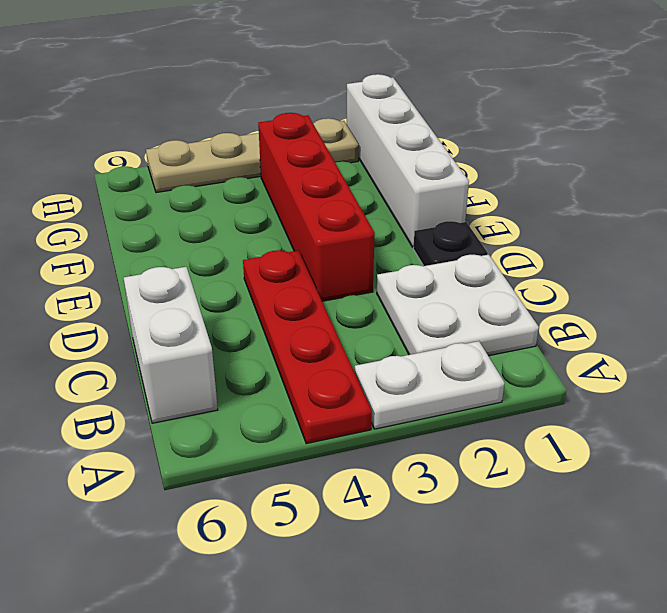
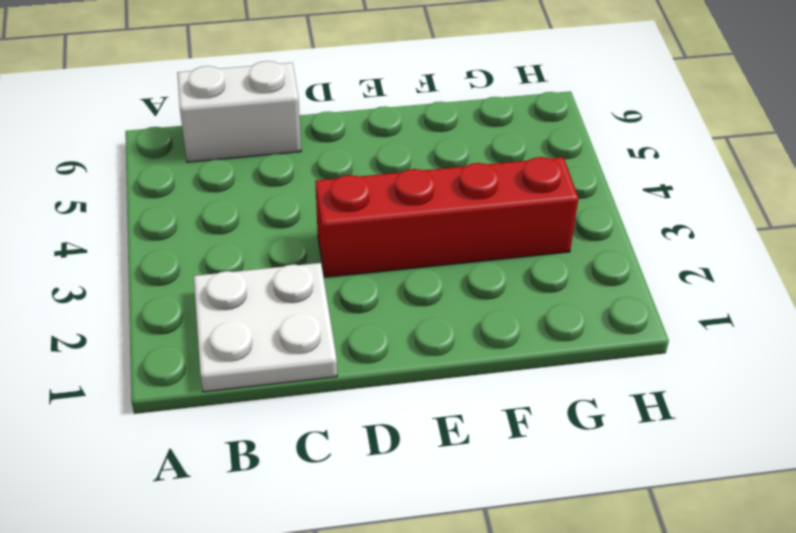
none -> white plate A2:A3 level 1
none -> red plate A4:D4 level 1

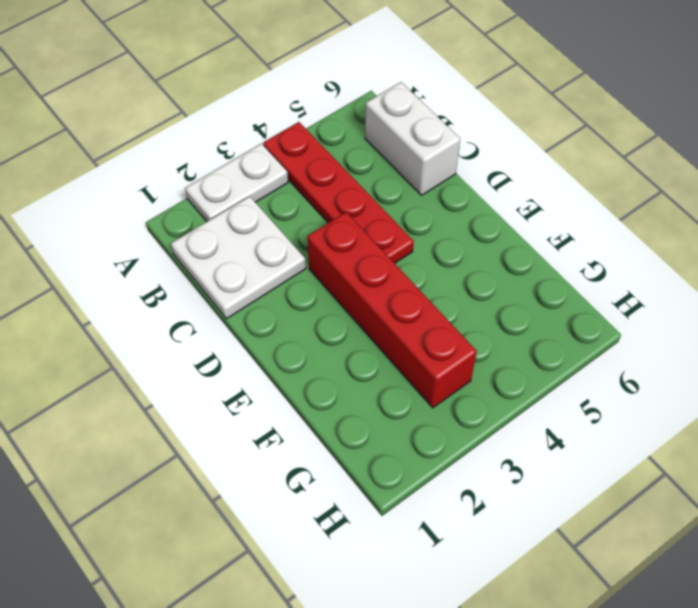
none -> black plate D1 level 1
none -> white brick E1:H1 level 1

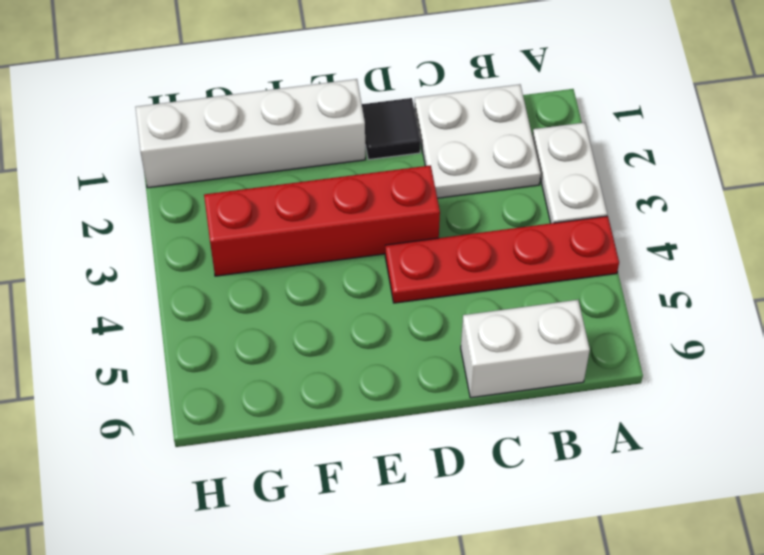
black tile D1 level 1 -> black plate D1 level 1
none -> tan plate H2:H5 level 1

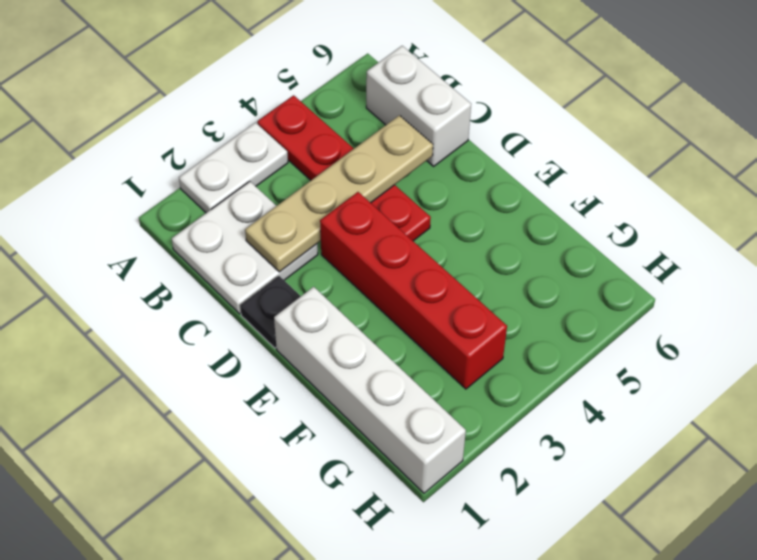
tan plate C2:C5 level 2 -> tan plate H2:H5 level 1

